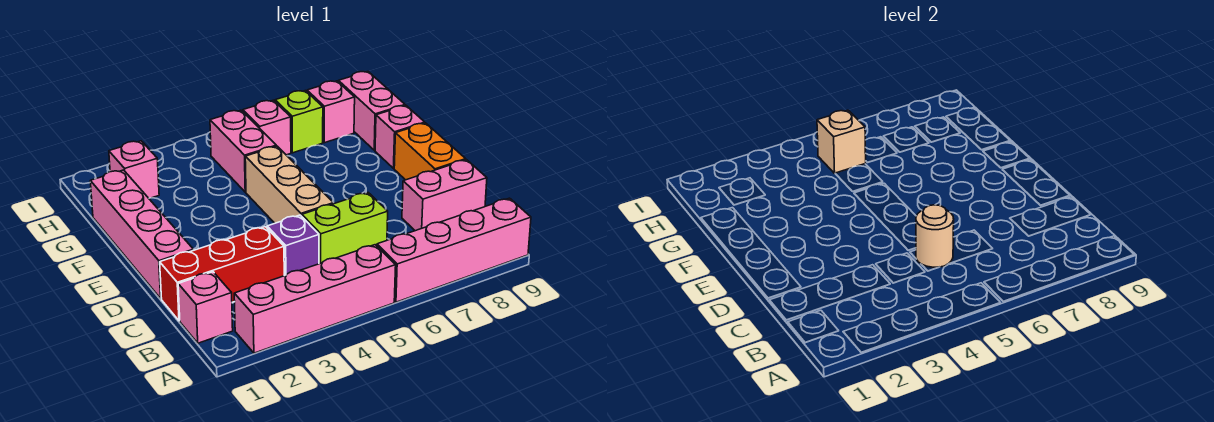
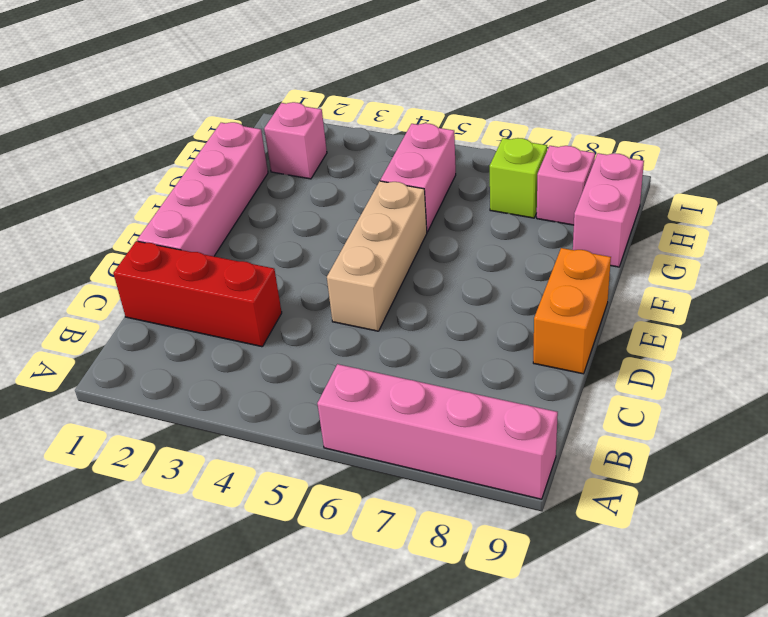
none -> pink brick A2:A5 level 1
none -> pink brick B1 level 1
none -> purple brick C4 level 1

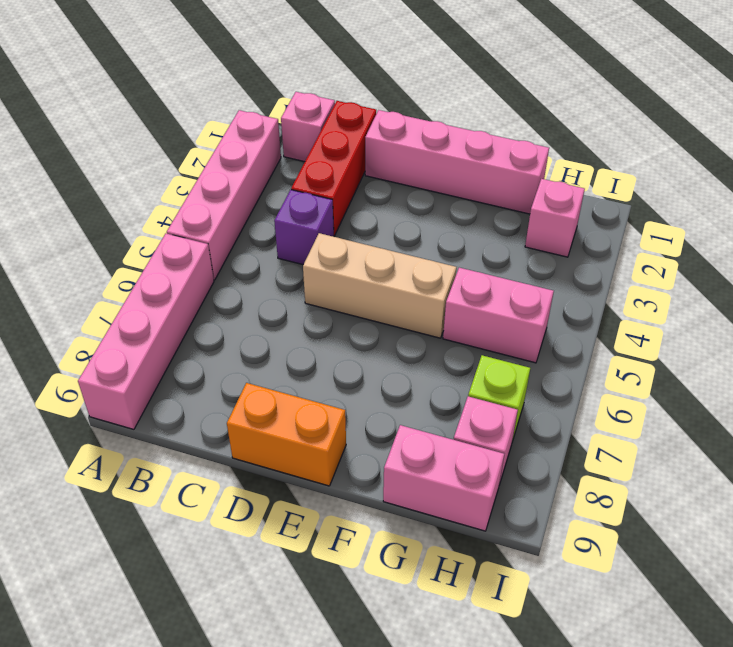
none -> lime brick C5:C6 level 1
none -> pink brick C8:C9 level 1
none -> pink brick F9 level 1

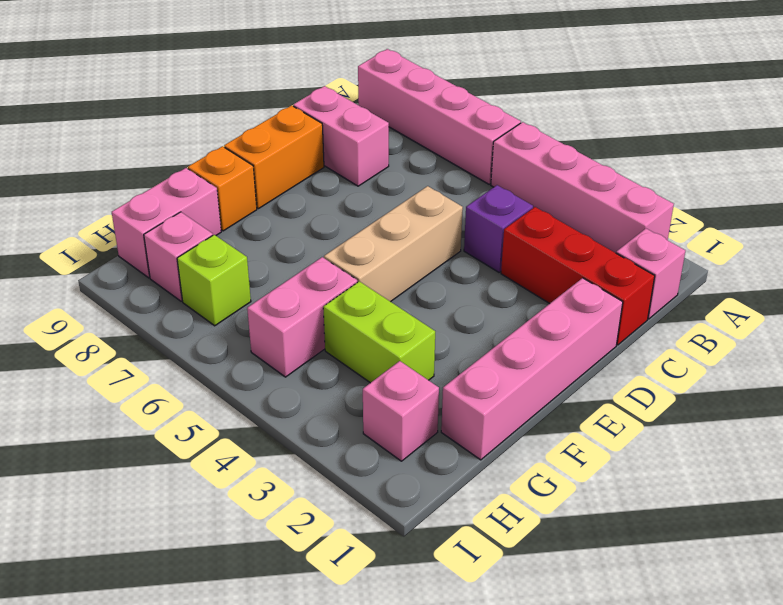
orange brick F9 level 1 -> pink brick F9 level 1
lime brick G3:G4 level 1 -> lime brick C5:C6 level 1
none -> pink brick H6 level 1
none -> tan round brick C5 level 2
none -> tan brick H5 level 2

